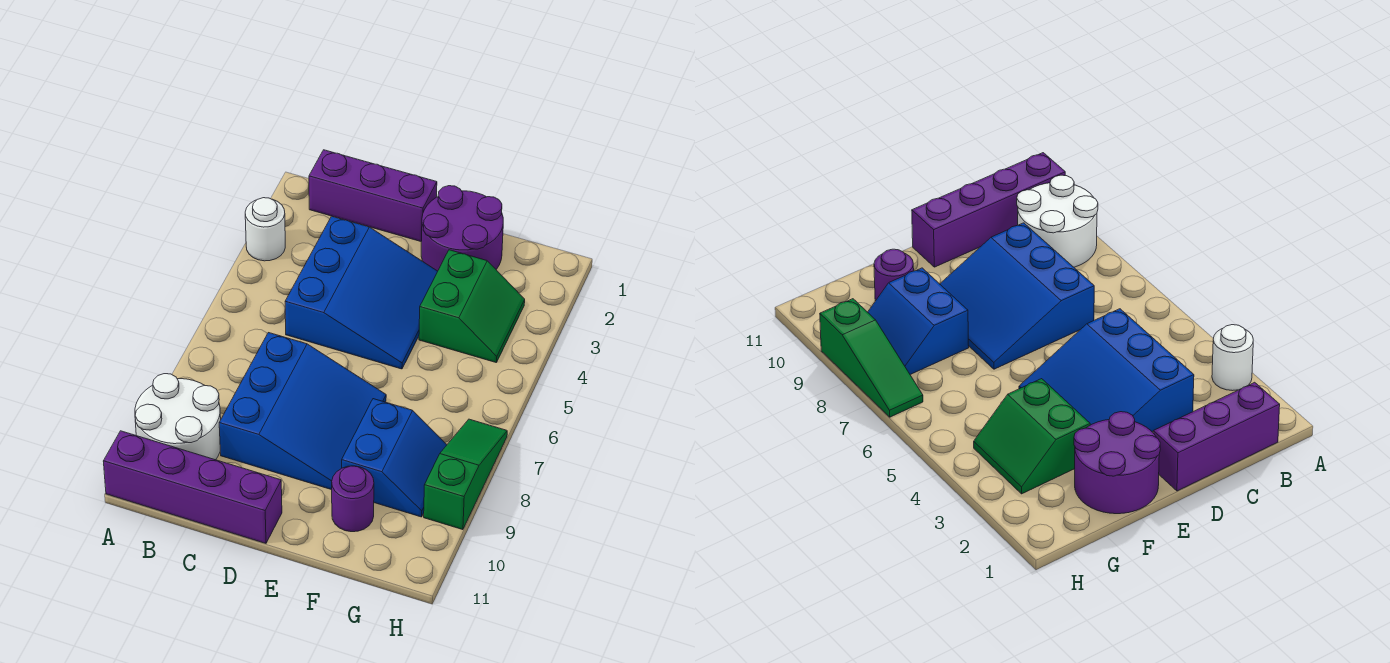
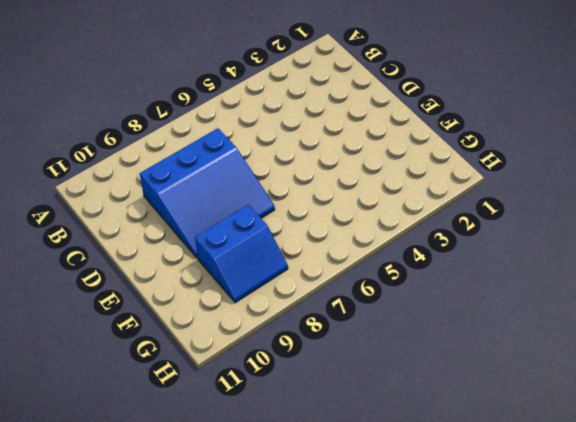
none -> white round brick A3 level 1
none -> white round brick A9:B10 level 1

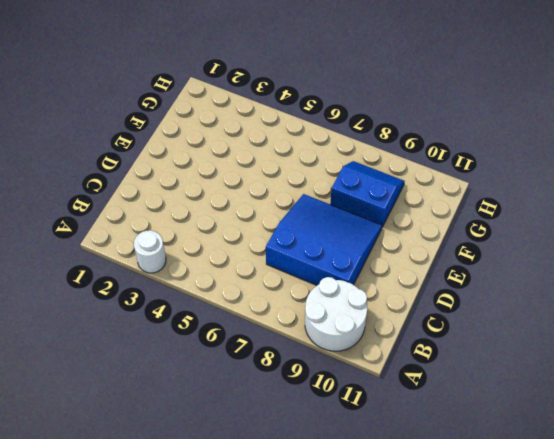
none -> purple brick A11:D11 level 1
none -> purple brick B1:D1 level 1

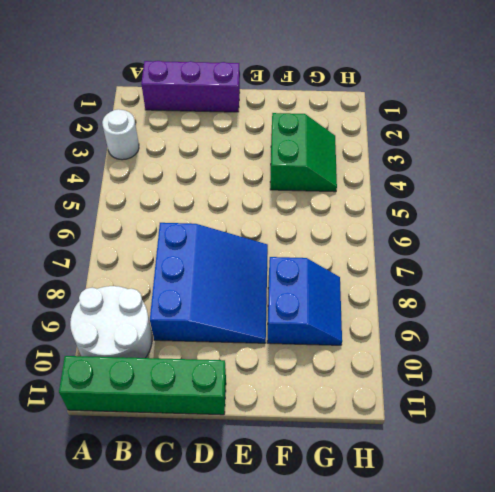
green brick A11:D11 level 1 -> purple brick A11:D11 level 1
none -> blue slope C3:E5 level 1 top C
none -> purple round brick E1:F2 level 1

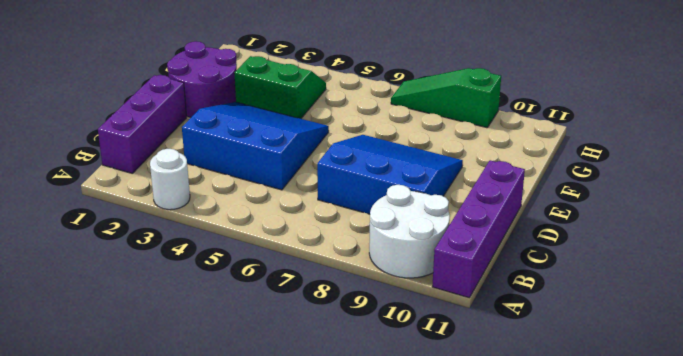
none -> blue slope F8:G9 level 1 top F
none -> purple round brick F10 level 1

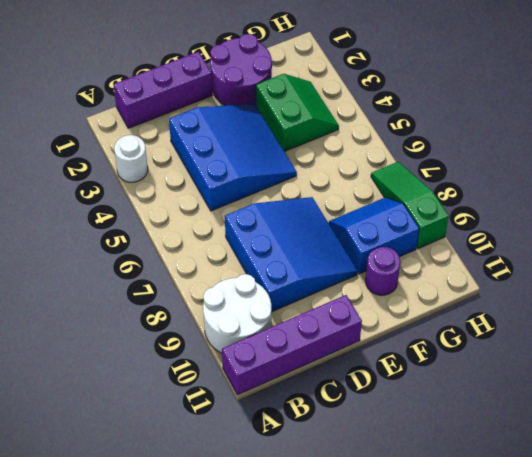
blue slope F8:G9 level 1 top 9 -> blue slope F8:G9 level 1 top F

